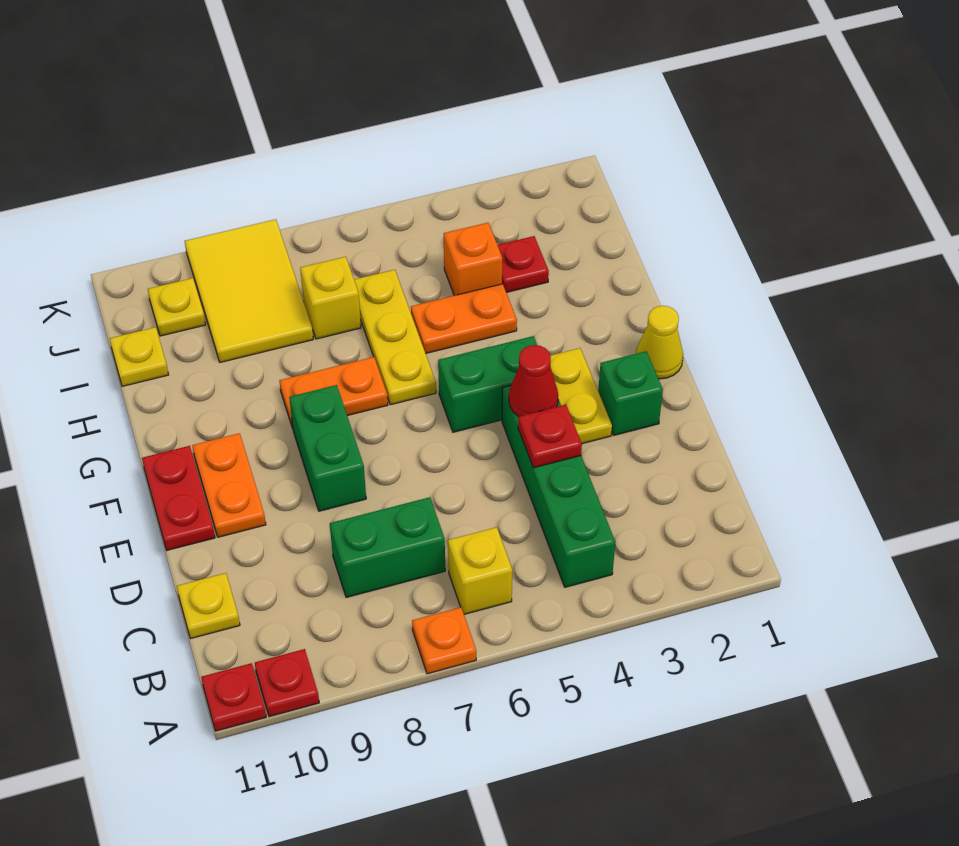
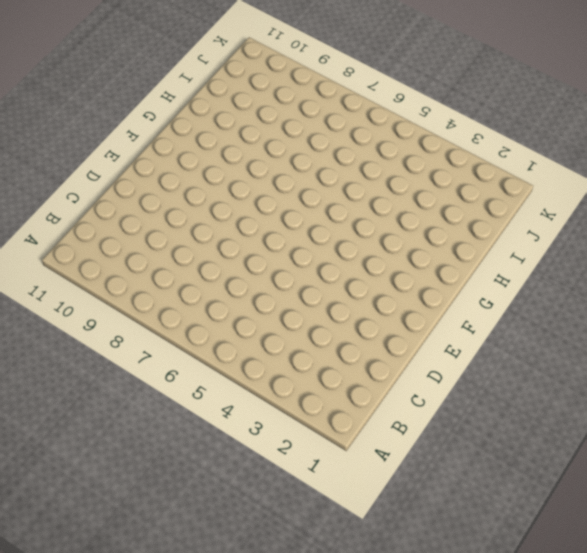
none -> orange plate A7 level 1
none -> red plate A10 level 1
none -> red plate A11 level 1

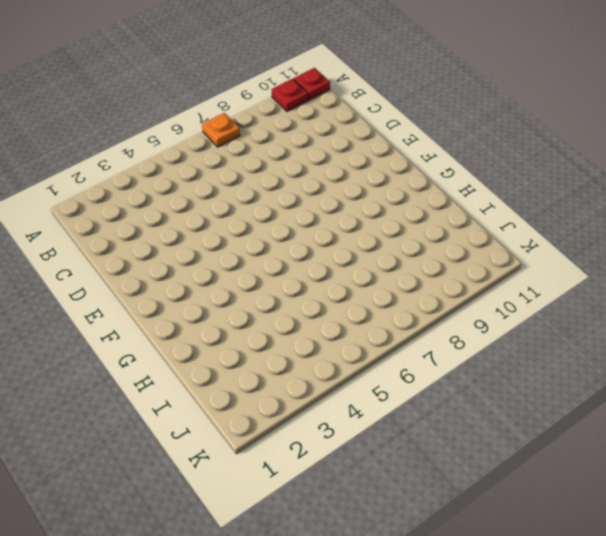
none -> green brick B4:E4 level 1
none -> yellow brick B6 level 1
none -> green brick C7:C8 level 1

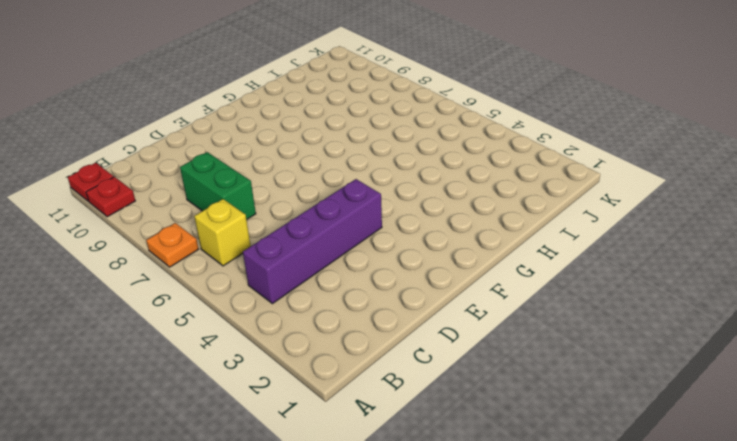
purple brick B4:E4 level 1 -> green brick B4:E4 level 1
none -> yellow plate C11 level 1
none -> green brick E2 level 1
none -> yellow plate E3:F3 level 1

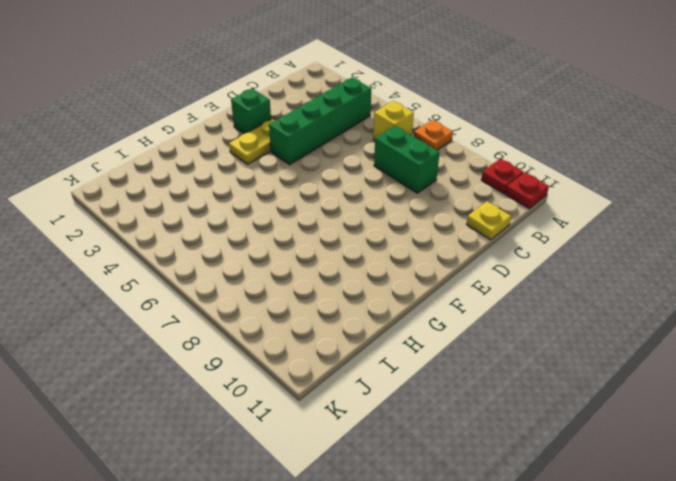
none -> green brick E8:F8 level 1
none -> orange plate E10:F10 level 1
none -> red plate E11:F11 level 1

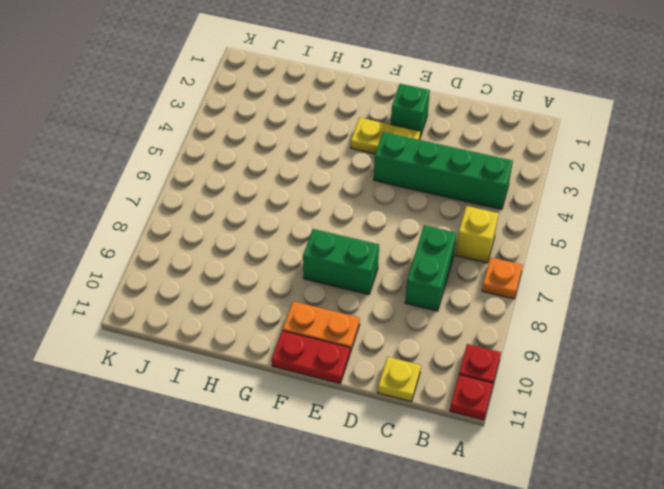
none -> yellow cone F1 level 1
none -> green brick F4:F5 level 1
none -> yellow plate G6:I6 level 1

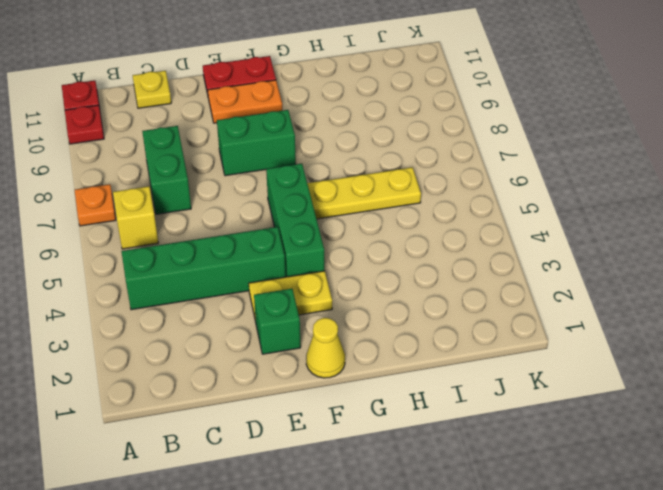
green brick F4:F6 level 1 -> green brick F4:F5 level 1
none -> orange plate G7:G8 level 1
none -> orange plate H4:H5 level 1
none -> red plate I3 level 1

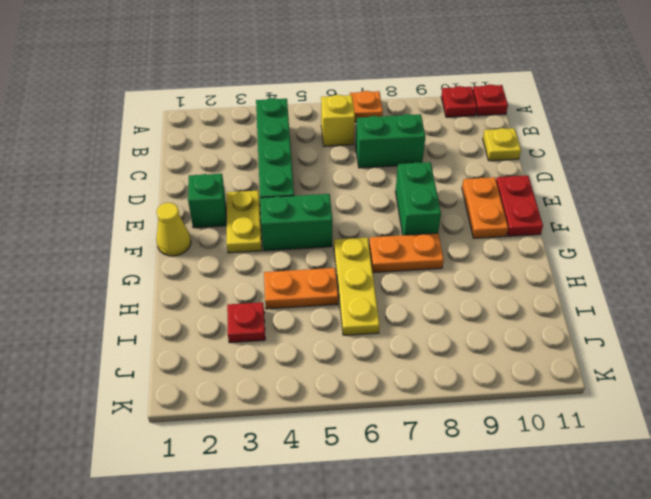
none -> orange brick I4 level 1
none -> yellow brick I7 level 1
none -> yellow tile I8:K9 level 1

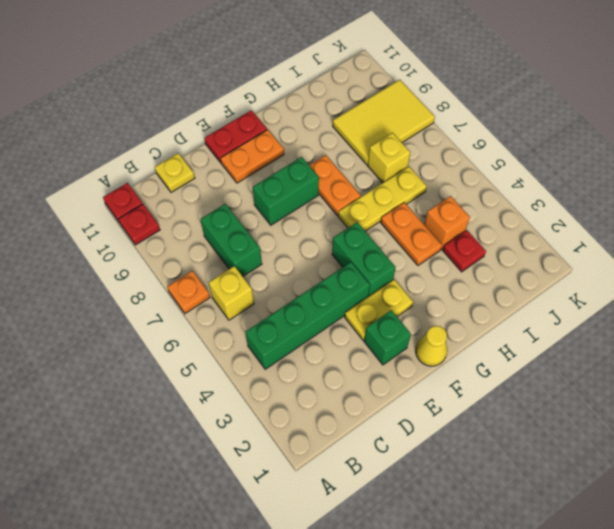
none -> yellow plate I11 level 1
none -> yellow plate J10 level 1
none -> red plate D4 level 2

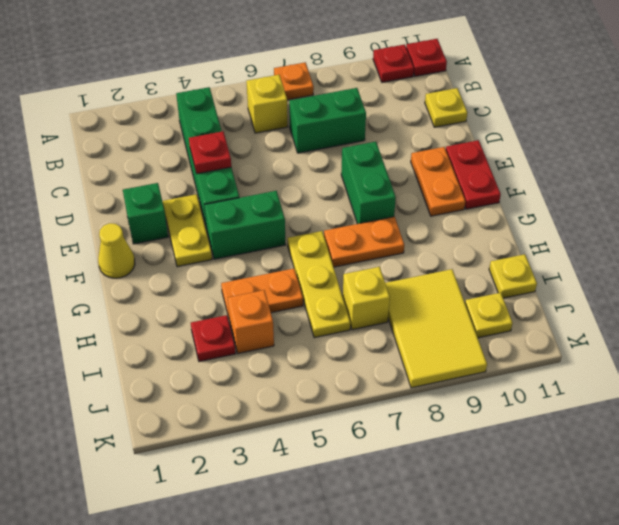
none -> red cone E4 level 2

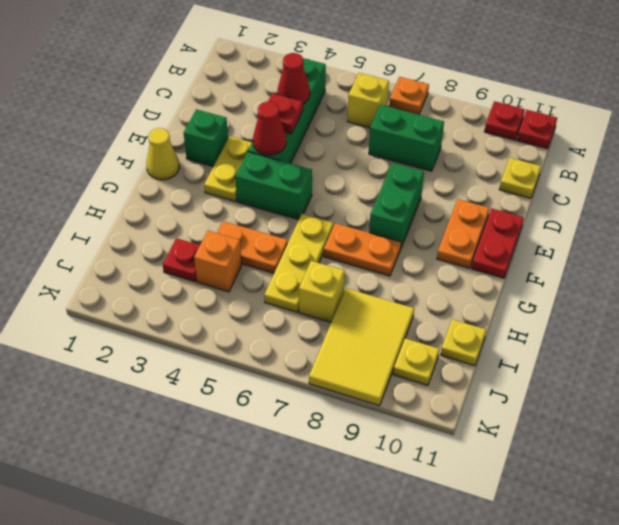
red cone C4 level 2 -> none

